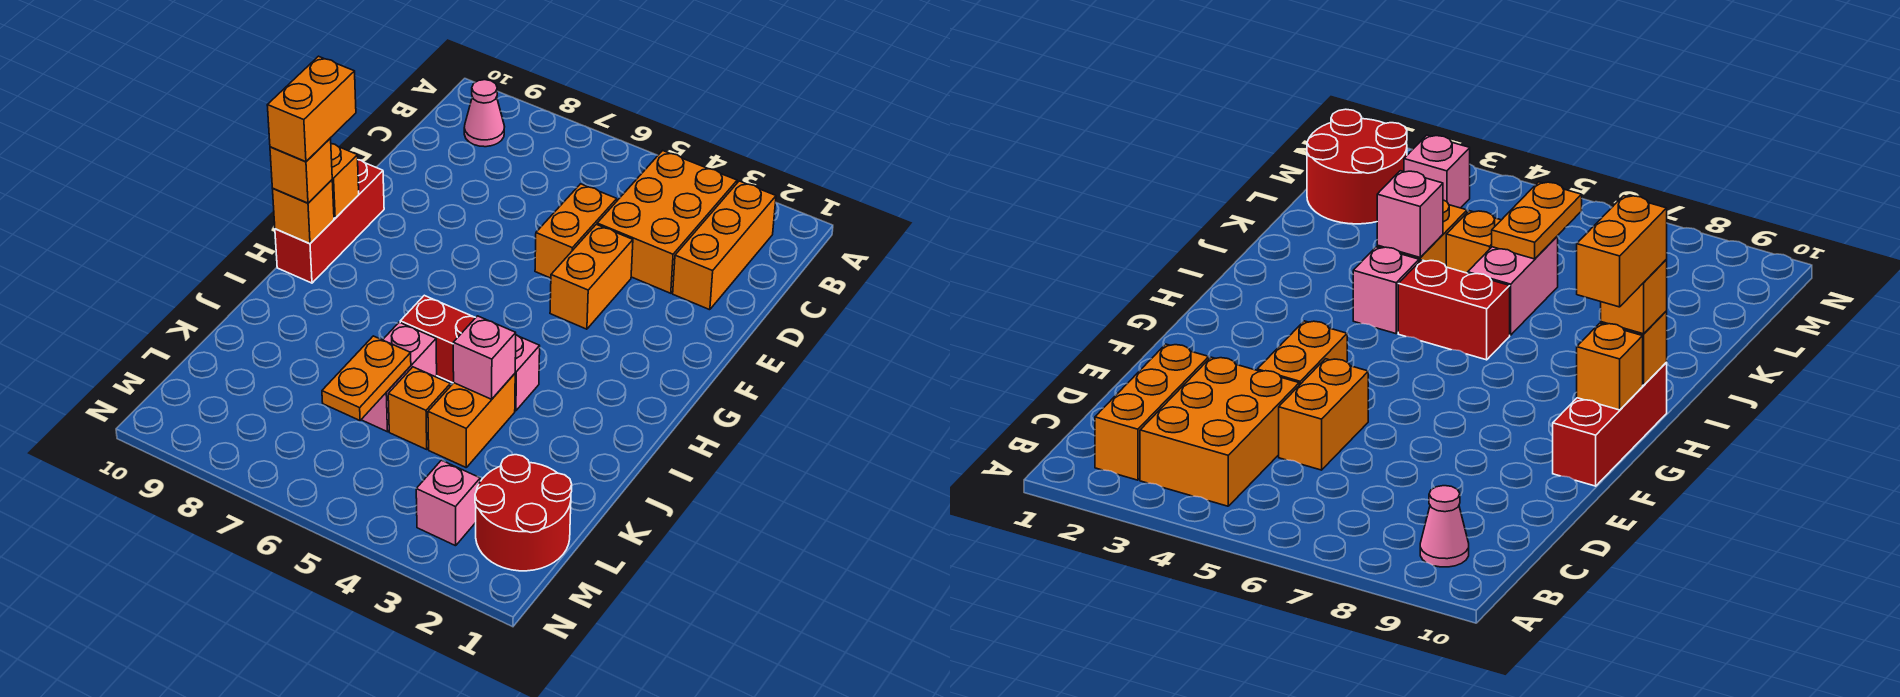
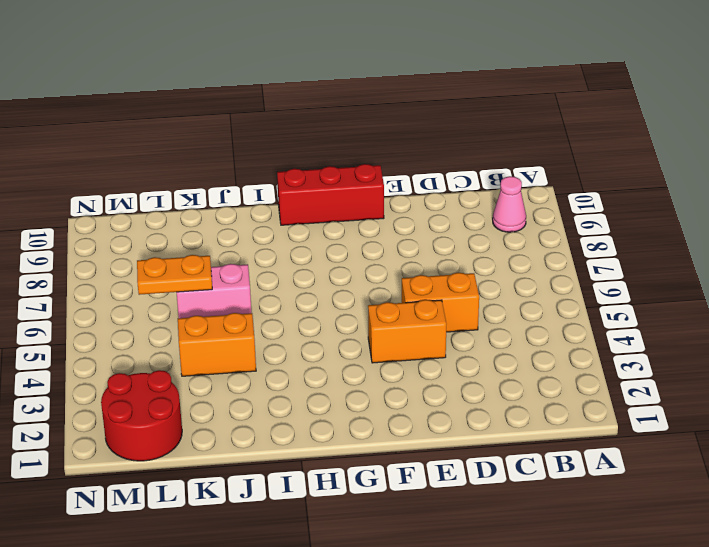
none -> orange brick B2:D2 level 1
none -> orange brick B3:D4 level 1
none -> pink brick I4 level 1

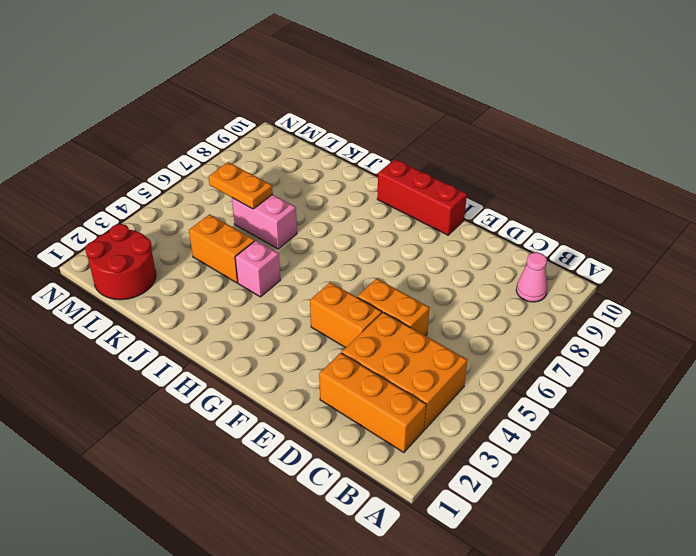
none -> red brick I5:I6 level 1
none -> orange brick K5 level 1
none -> pink brick M3 level 1

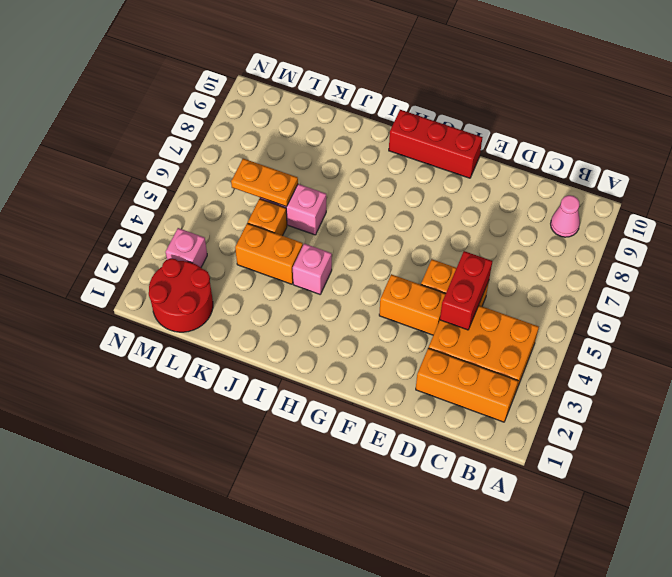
red brick D4:D5 level 2 -> red brick I5:I6 level 1
none -> orange brick G10 level 2
none -> orange brick H10 level 2
none -> pink brick J4 level 2

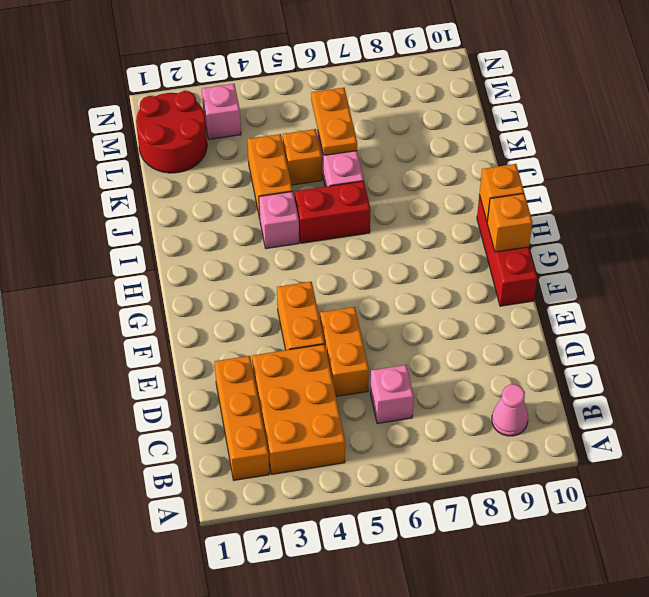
pink brick C6 level 1 -> pink brick J4 level 2
none -> orange brick H10 level 3
none -> orange brick G10:H10 level 4

